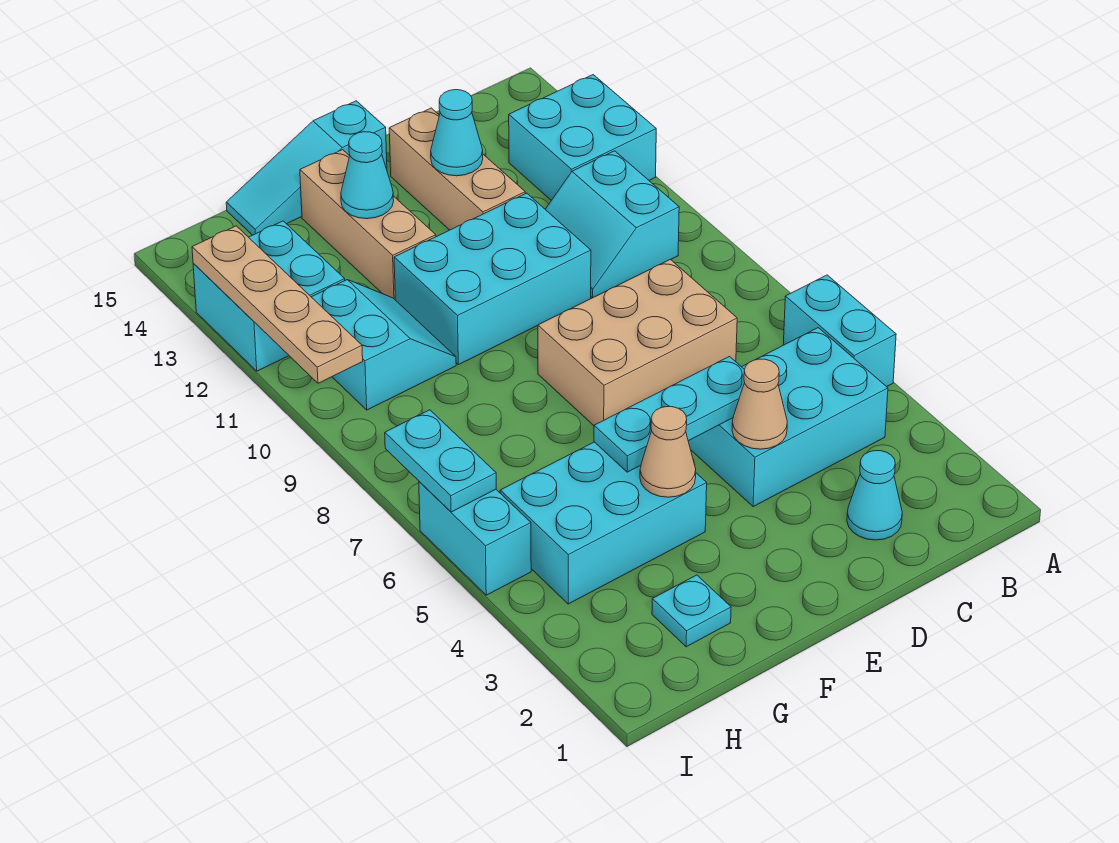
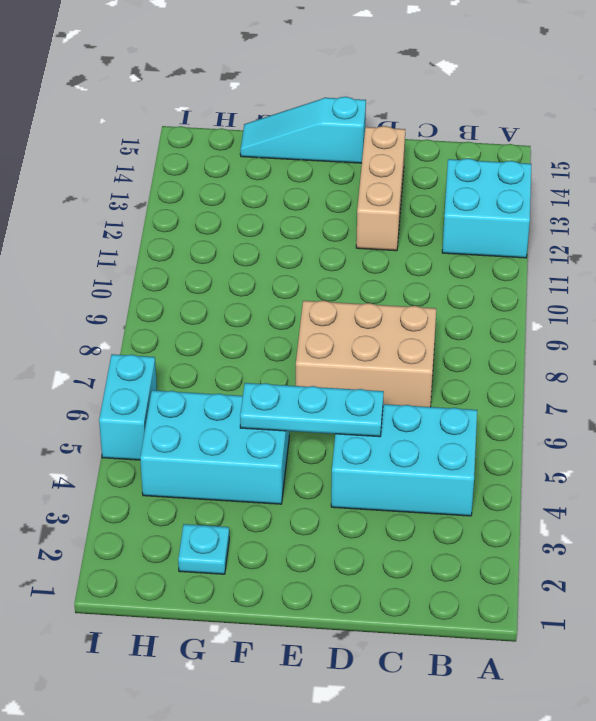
none -> cyan brick A5:A6 level 1
none -> cyan slope B10:C11 level 1 top B
none -> cyan cone C2 level 1

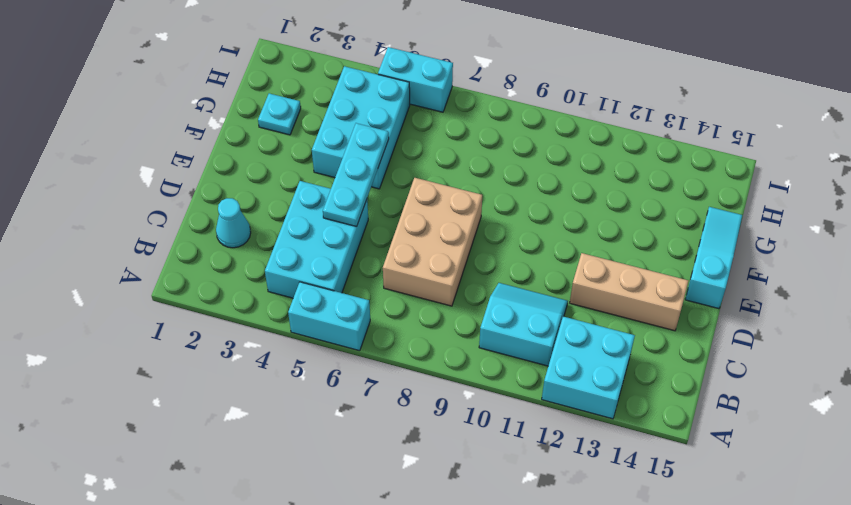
none -> cyan brick D10:F11 level 1
none -> tan brick F12:F14 level 1
none -> cyan slope G10:H11 level 1 top H

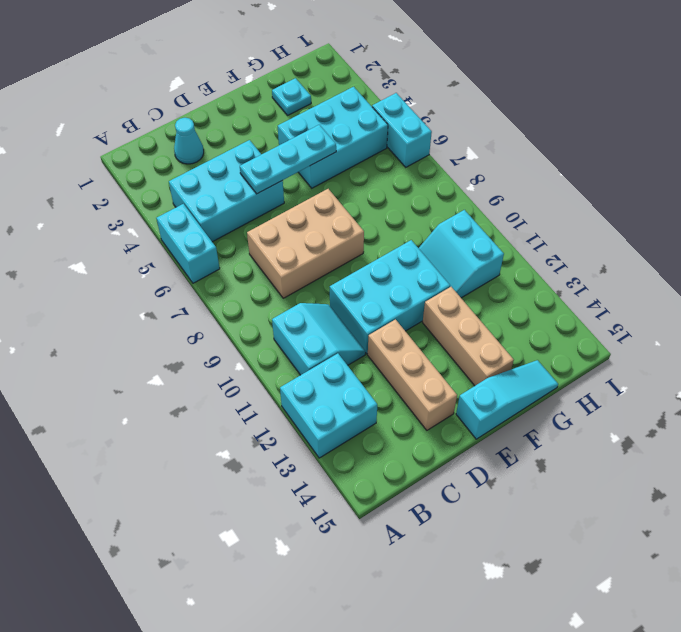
none -> cyan brick H12:I13 level 1
none -> tan cone D4 level 2
none -> cyan cone D13 level 2

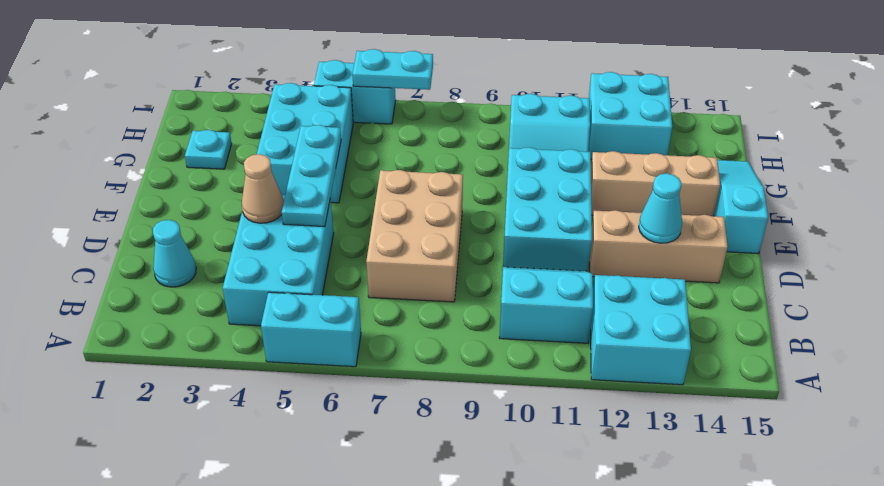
none -> tan cone F4 level 2
none -> cyan cone F13 level 2
none -> tan plate I10:I13 level 2

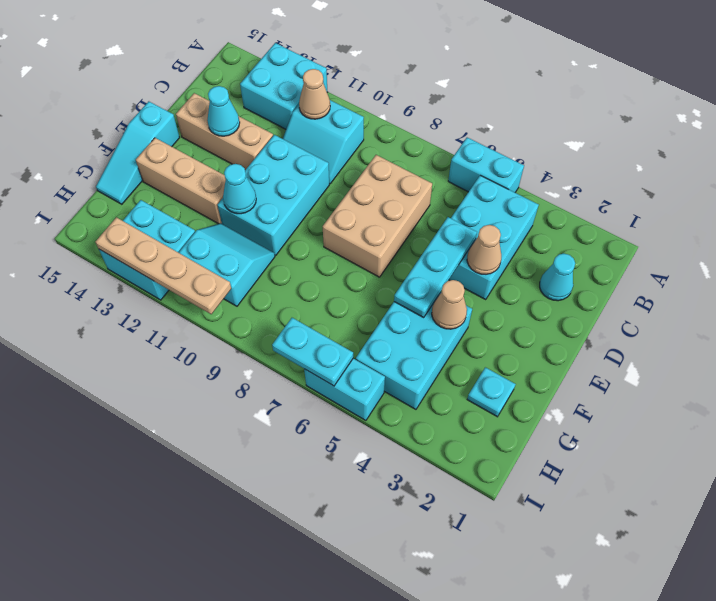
tan cone B11 level 2 -> none
cyan cone F11 level 2 -> cyan cone F13 level 2

